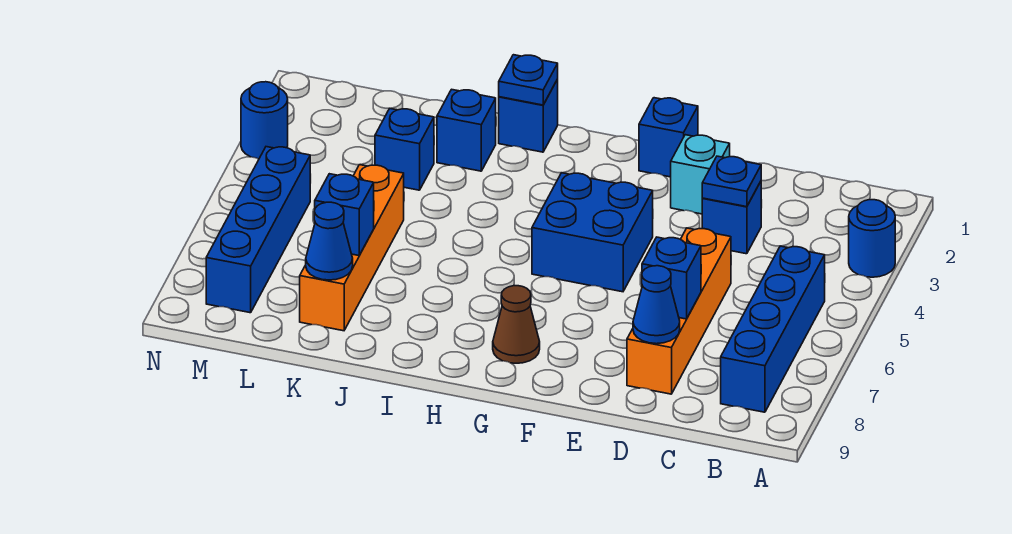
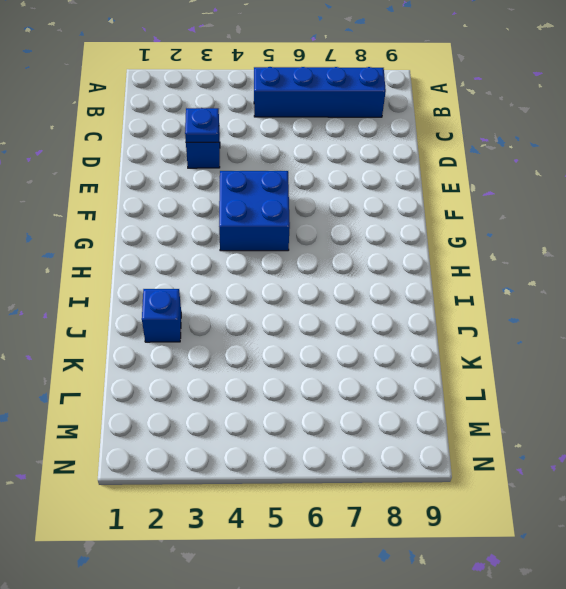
none -> blue round brick A3 level 1
none -> orange brick D5:D8 level 1
none -> cyan brick E2 level 1

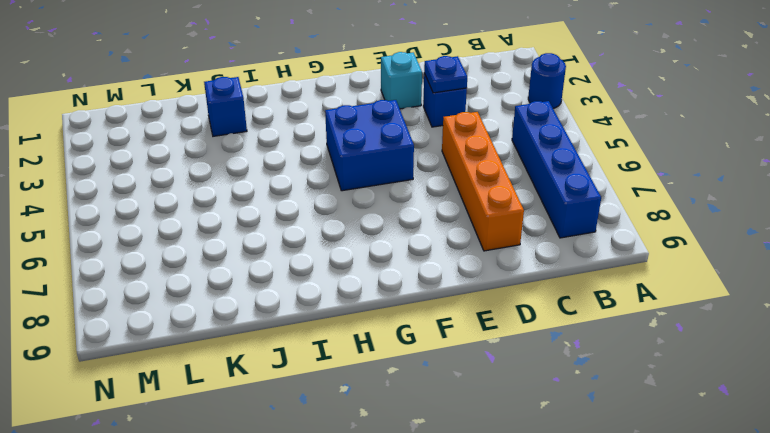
none -> blue brick F1 level 1
none -> brown cone G8 level 1
none -> blue brick I1 level 1

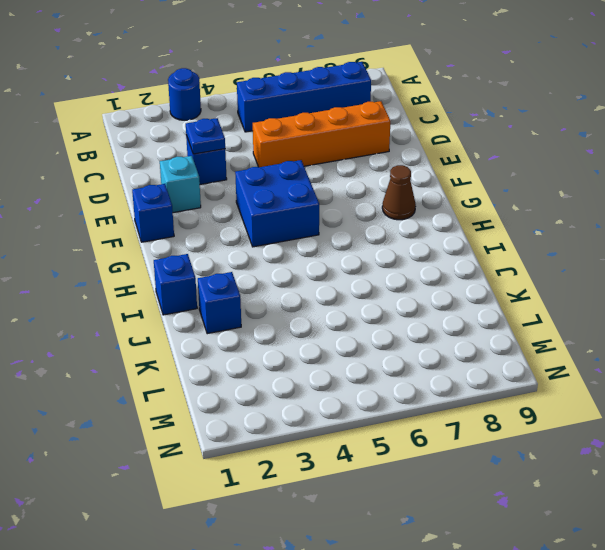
none -> blue brick K3 level 1
none -> orange brick K5:K8 level 1
none -> blue brick M5:M8 level 1

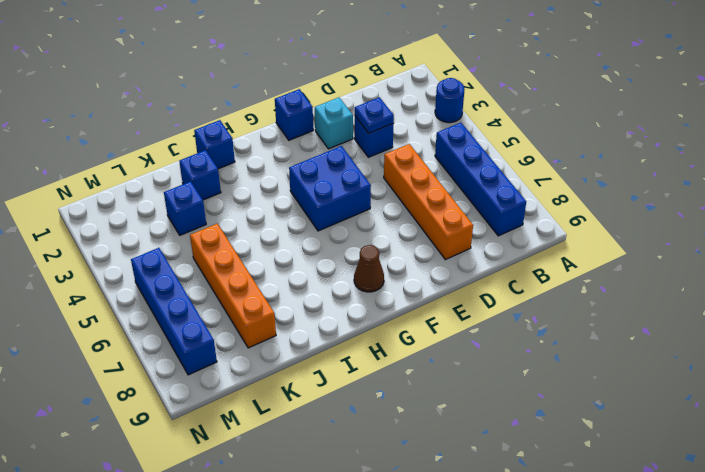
none -> blue round brick N3 level 1
none -> blue brick D7 level 2
none -> blue cone D8 level 2

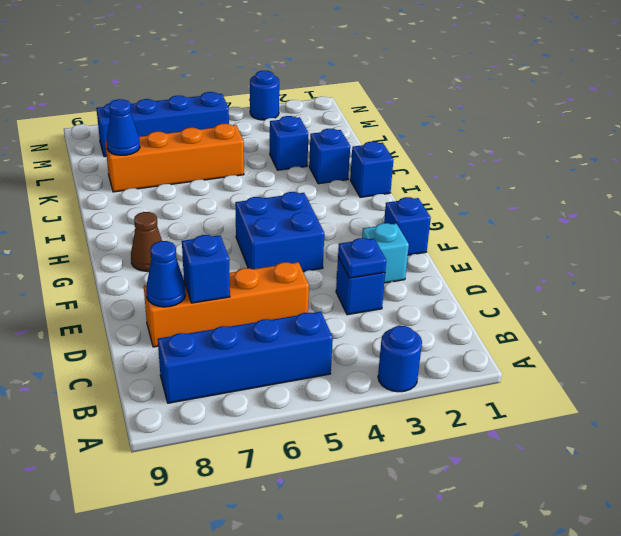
none -> blue plate I1 level 2
none -> blue brick K7 level 2

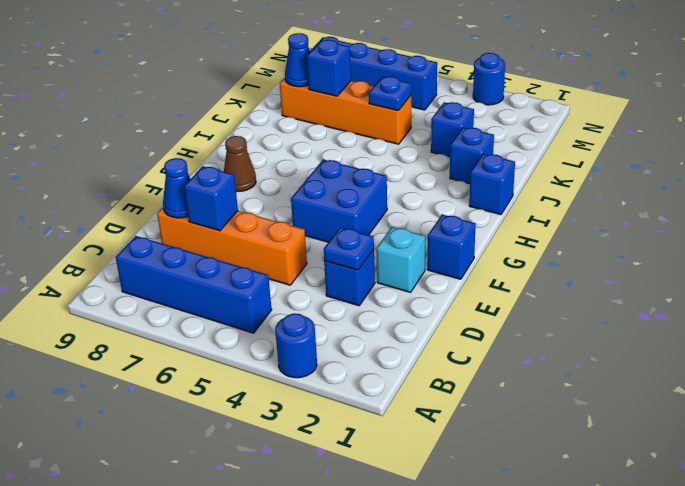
blue plate K5 level 2 -> blue plate I1 level 2

